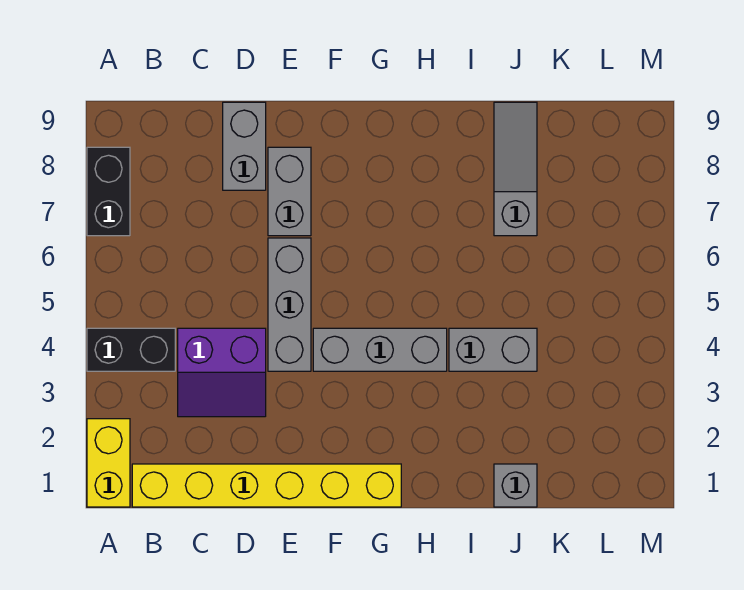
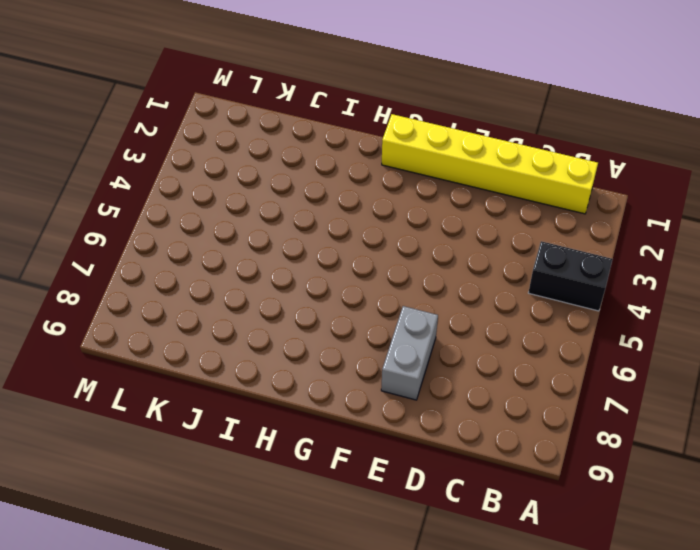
none -> yellow brick A1:A2 level 1
none -> black brick A7:A8 level 1
none -> purple slope C3:D4 level 1 top 4

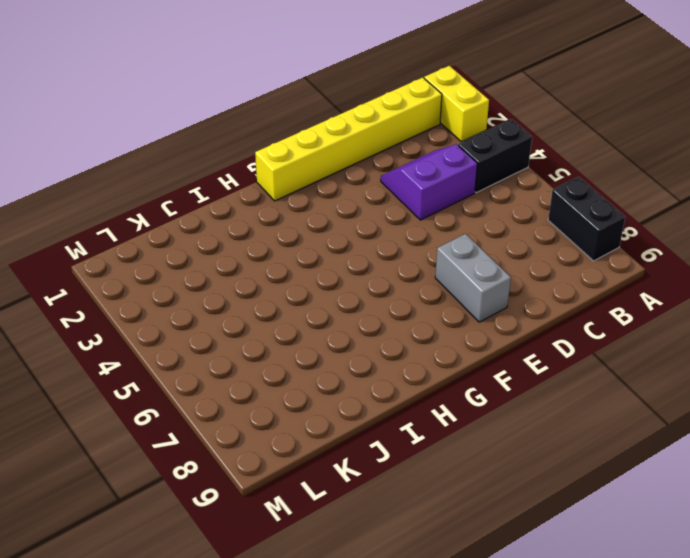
none -> grey brick D8:D9 level 1
none -> grey brick E4:E6 level 1
none -> grey brick F4:H4 level 1

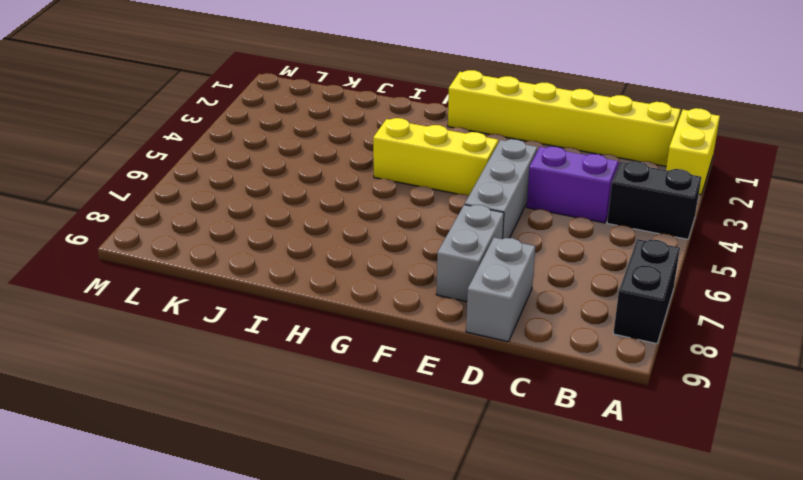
yellow brick F4:H4 level 1 -> grey brick F4:H4 level 1
none -> grey brick I4:J4 level 1
none -> grey brick J1 level 1
none -> grey slope J7:J9 level 1 top 7

